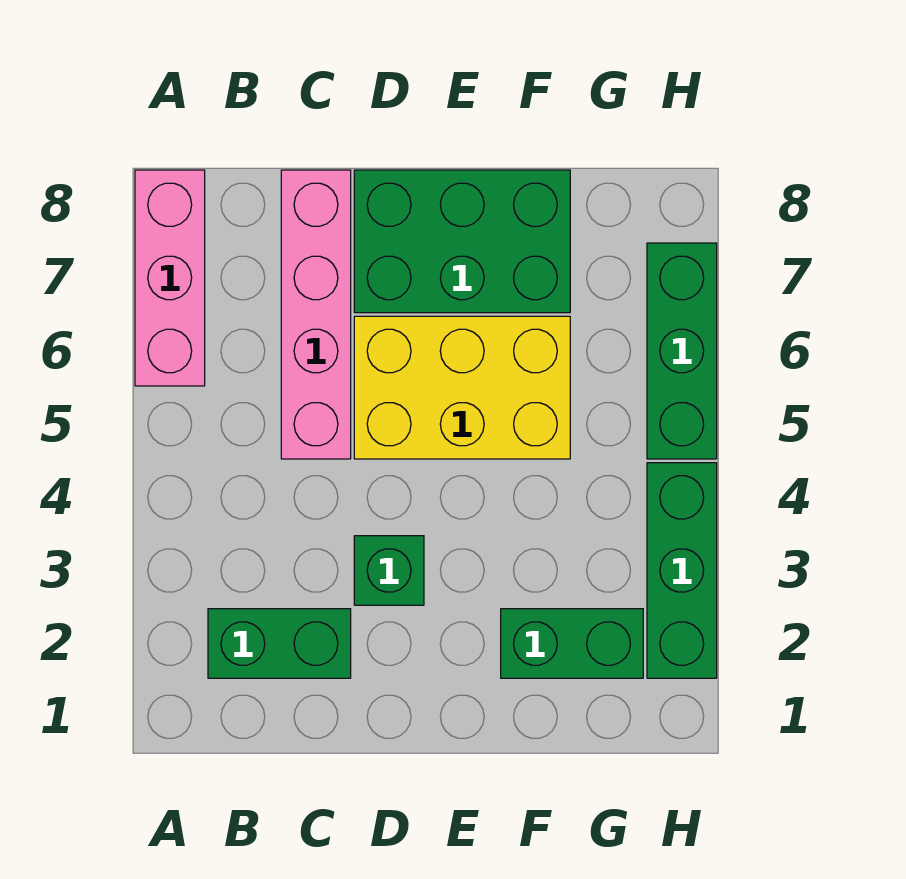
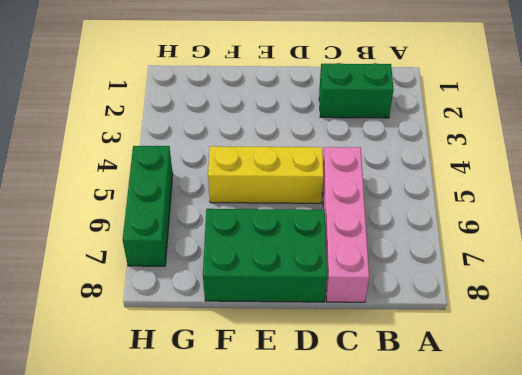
yellow brick D5:F5 level 1 -> yellow brick D5:F6 level 1
none -> pink brick A6:A8 level 1
none -> green brick D3 level 1

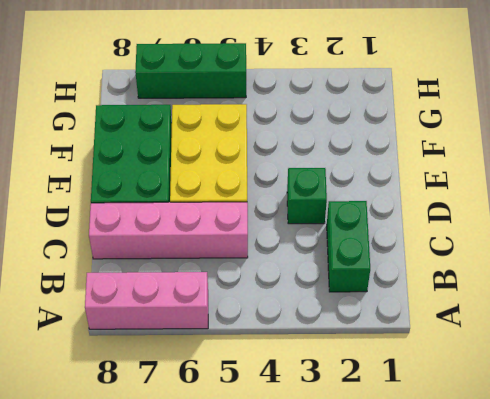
none -> green brick F2:G2 level 1
none -> green brick H2:H4 level 1

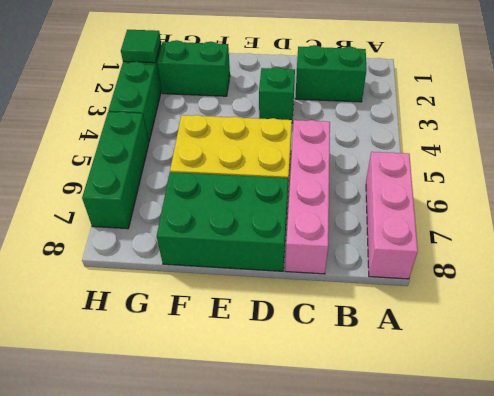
green tile H2 level 2 -> none

